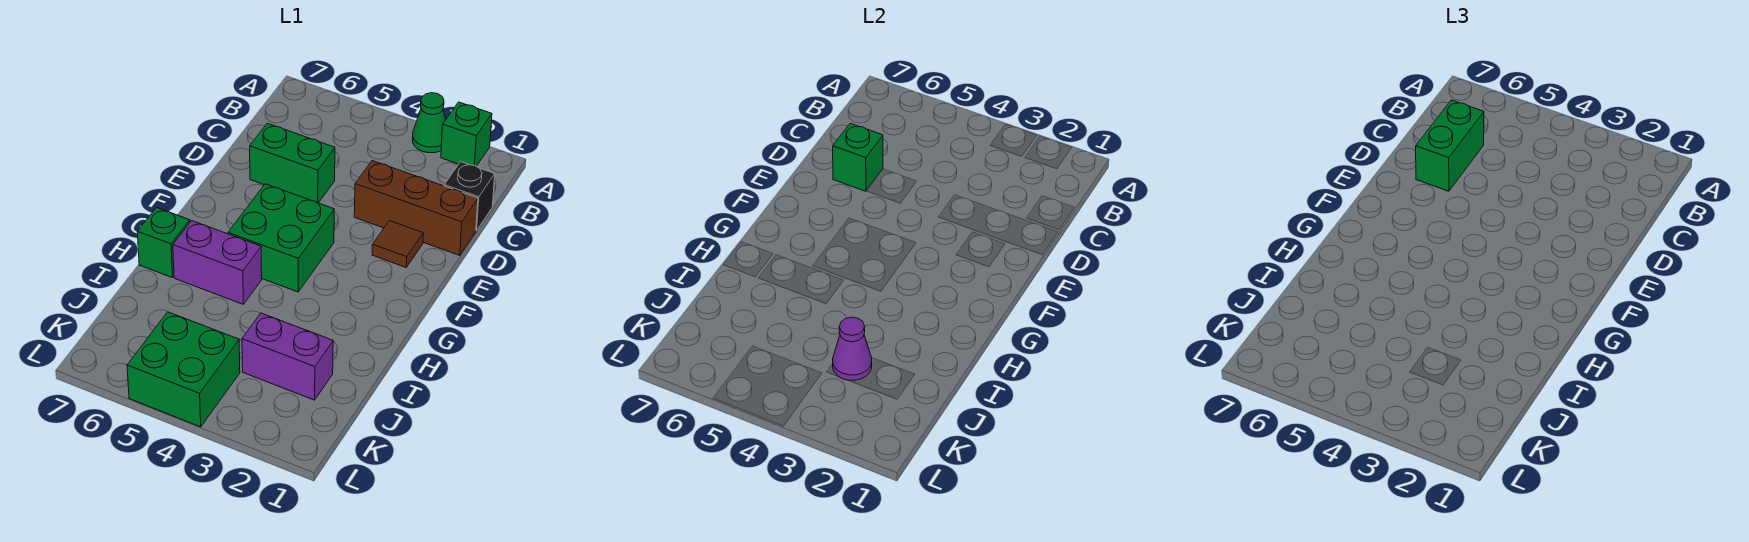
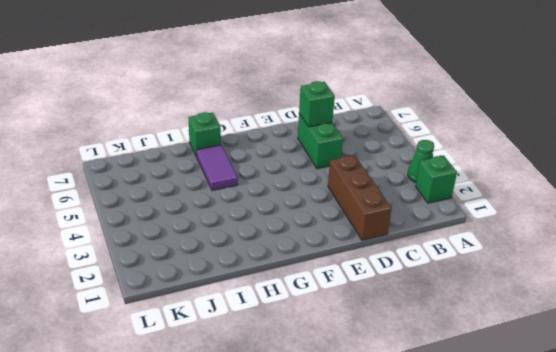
purple tile H5:H6 level 1 -> purple brick H5:H6 level 1
none -> black brick C1 level 1
none -> brown tile E2 level 1
none -> green brick F4:G5 level 1

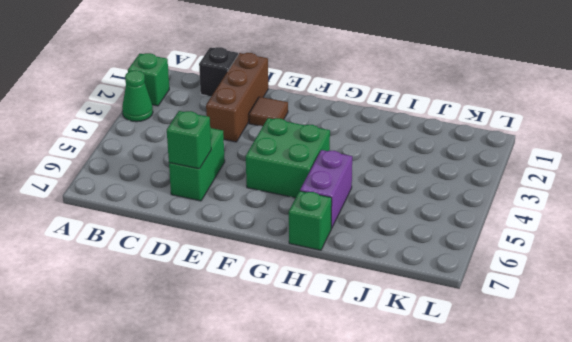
none -> purple brick J2:J3 level 1
none -> green brick K4:L5 level 1
none -> purple cone J3 level 2

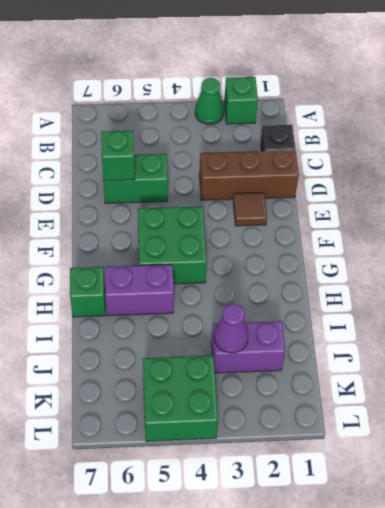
none -> green brick C6:D6 level 3

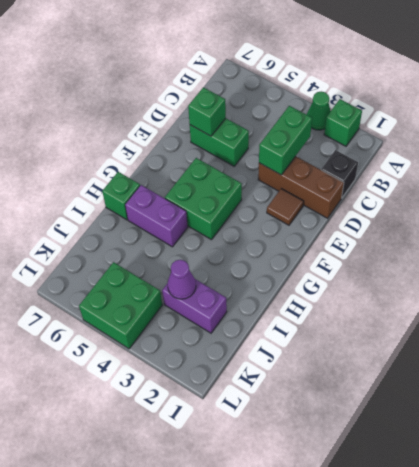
green brick C3:D3 level 2 -> green brick C6:D6 level 3

